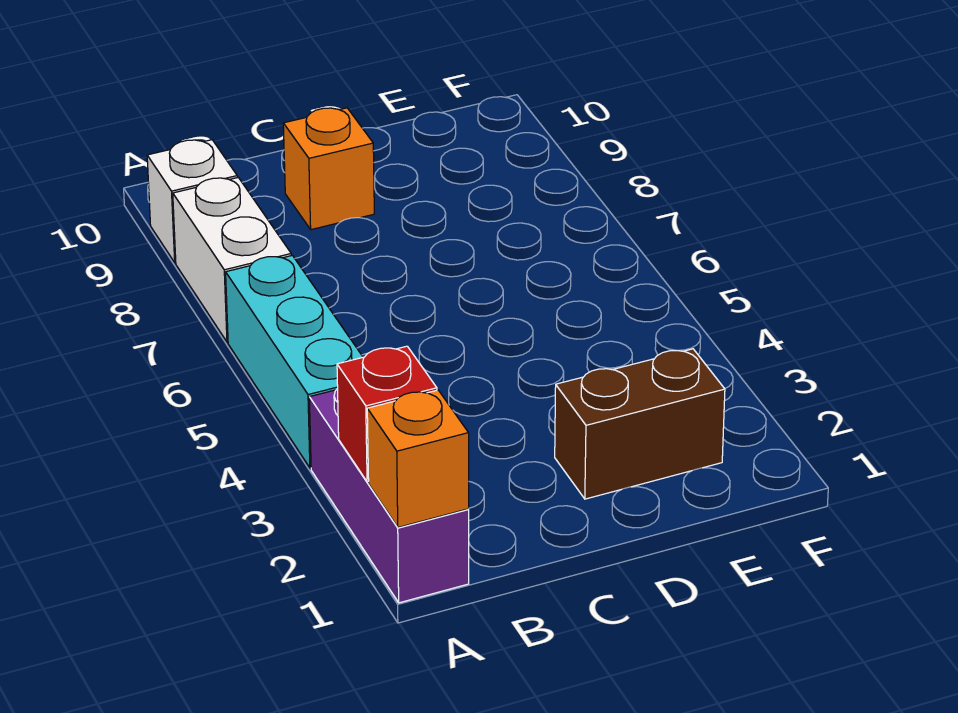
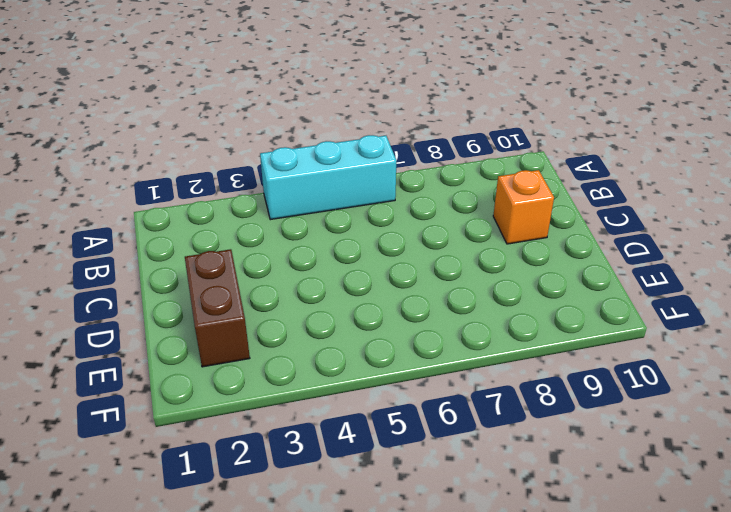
none -> purple brick A1:A3 level 1
none -> white brick A7:A8 level 1

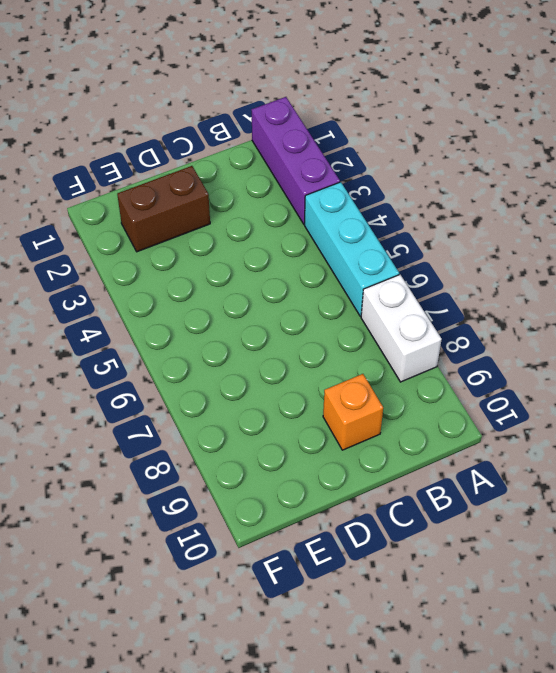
none -> white brick A9 level 1
none -> orange brick A1 level 2

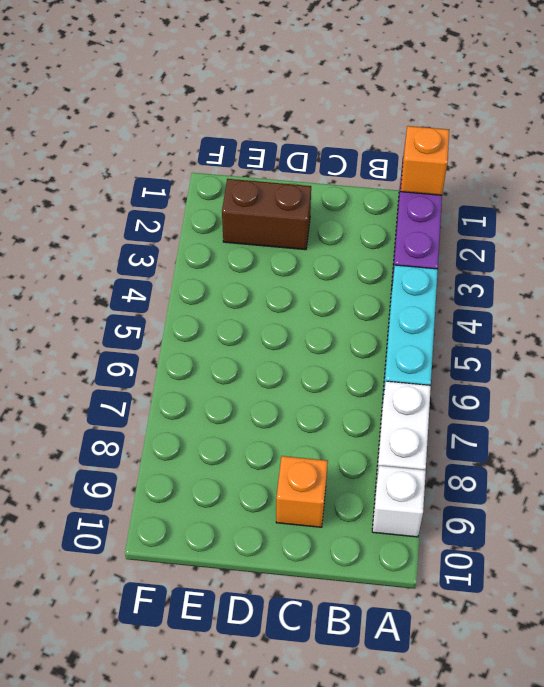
none -> red brick A2 level 2

